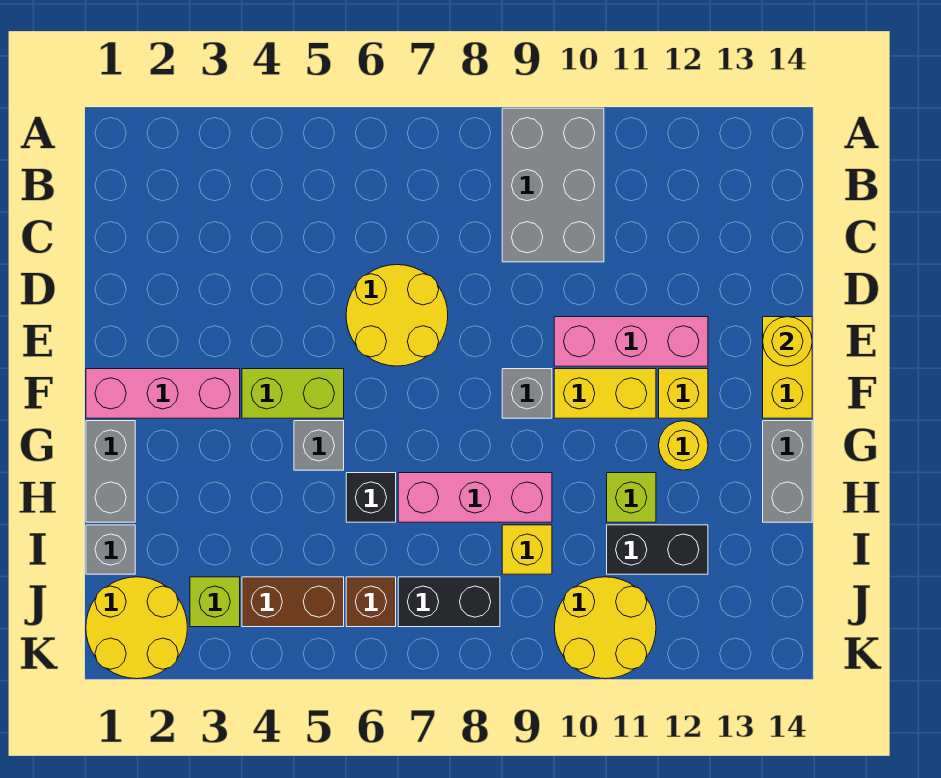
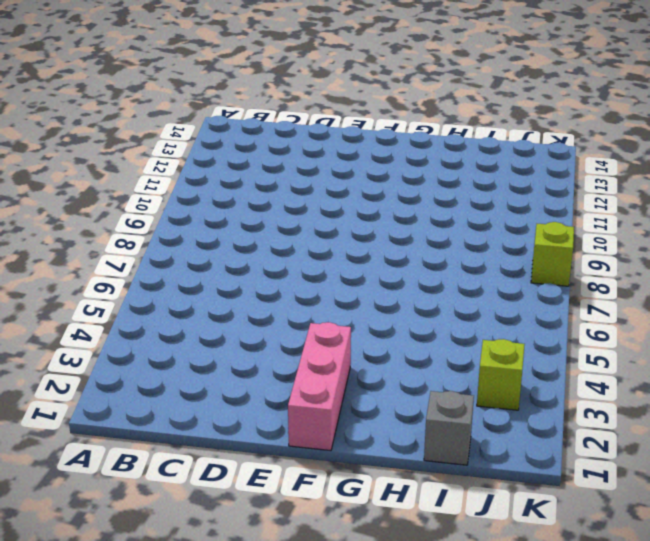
lime brick K8 level 1 -> lime brick H11 level 1
none -> grey brick A9:C10 level 1
none -> yellow round brick D6:E7 level 1
none -> pink brick E10:E12 level 1

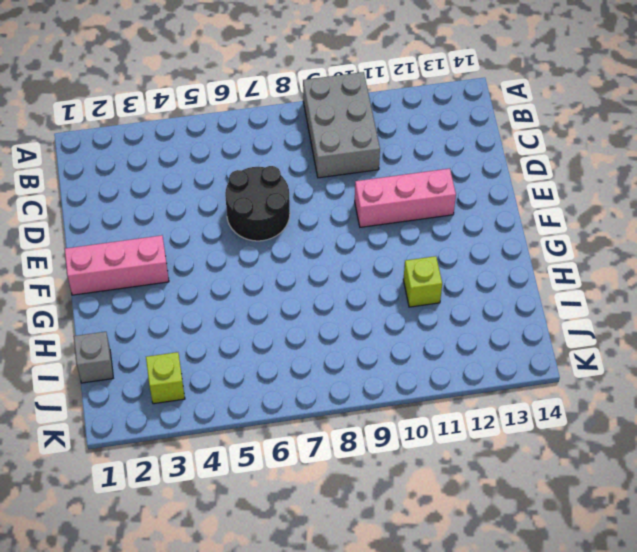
black round brick D6:E7 level 1 -> yellow round brick D6:E7 level 1
none -> yellow brick E14:F14 level 1
none -> lime brick F4:F5 level 1
none -> grey brick F9 level 1

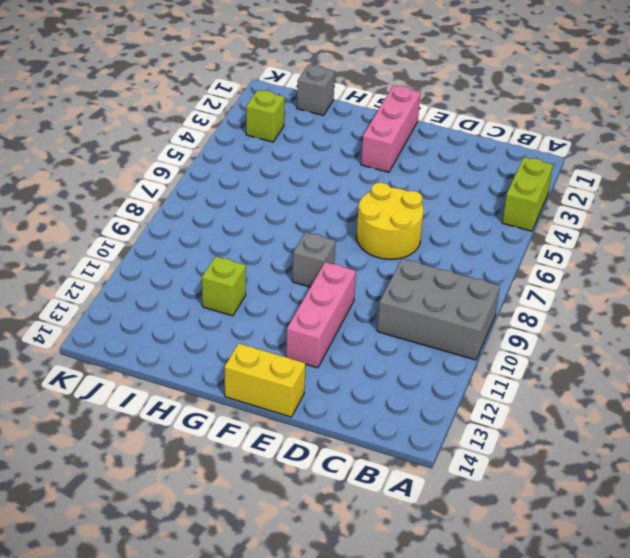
lime brick A3:A4 level 1 -> lime brick F4:F5 level 1
none -> yellow brick F10:F11 level 1
none -> yellow brick F12 level 1
none -> grey brick G1:H1 level 1

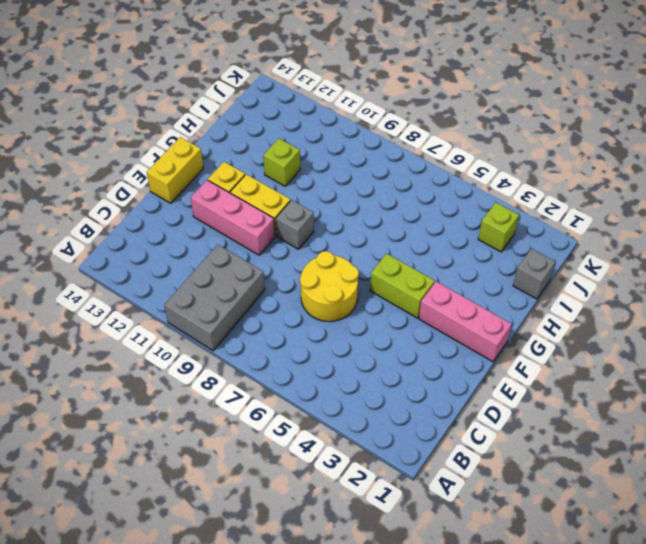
none -> grey brick G1:H1 level 1
none -> grey brick G5 level 1
none -> yellow round brick G12 level 1

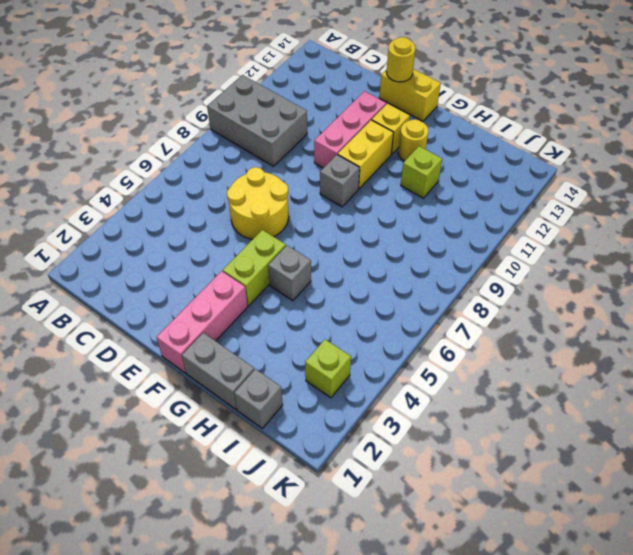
none -> grey brick G14:H14 level 1
none -> black brick H6 level 1
none -> pink brick H7:H9 level 1

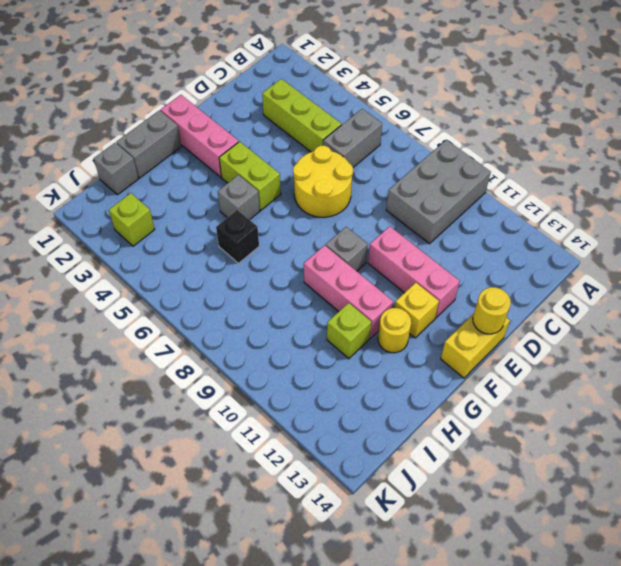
grey brick B6:C6 level 1 -> grey brick G14:H14 level 1
lime brick C3:C5 level 1 -> none
pink brick G9:G11 level 1 -> pink brick H7:H9 level 1
none -> yellow brick F10:F11 level 1
none -> yellow brick I9 level 1
none -> black brick I11:I12 level 1

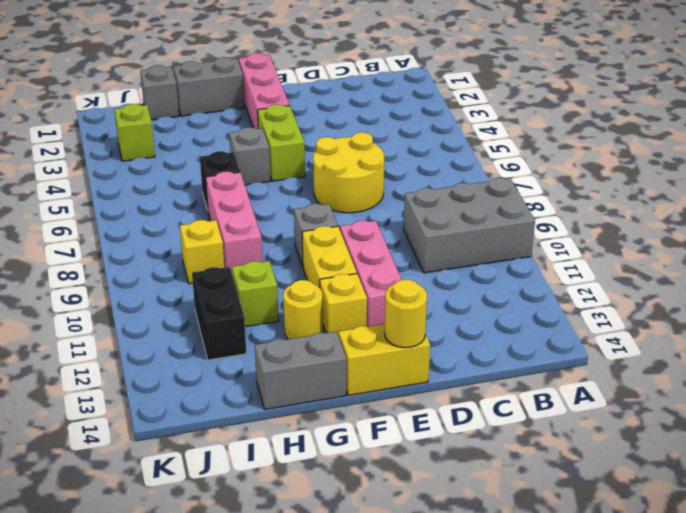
none -> yellow round brick J1:K2 level 1
none -> brown brick J4:J5 level 1
none -> brown brick J6 level 1

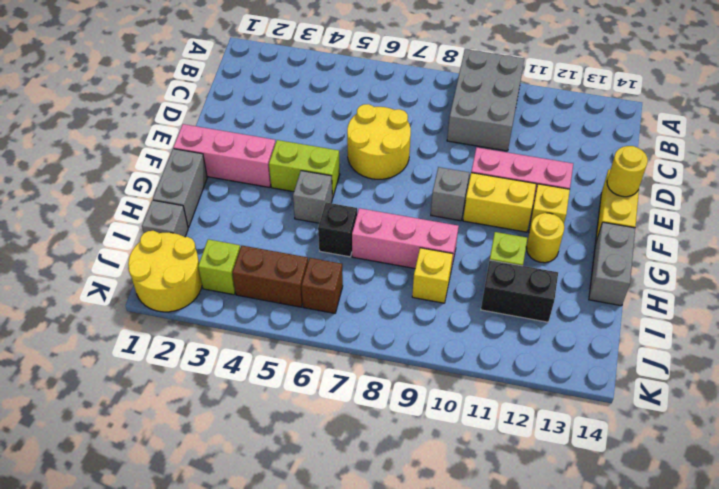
none -> black brick J7:J8 level 1
none -> yellow round brick J10:K11 level 1

